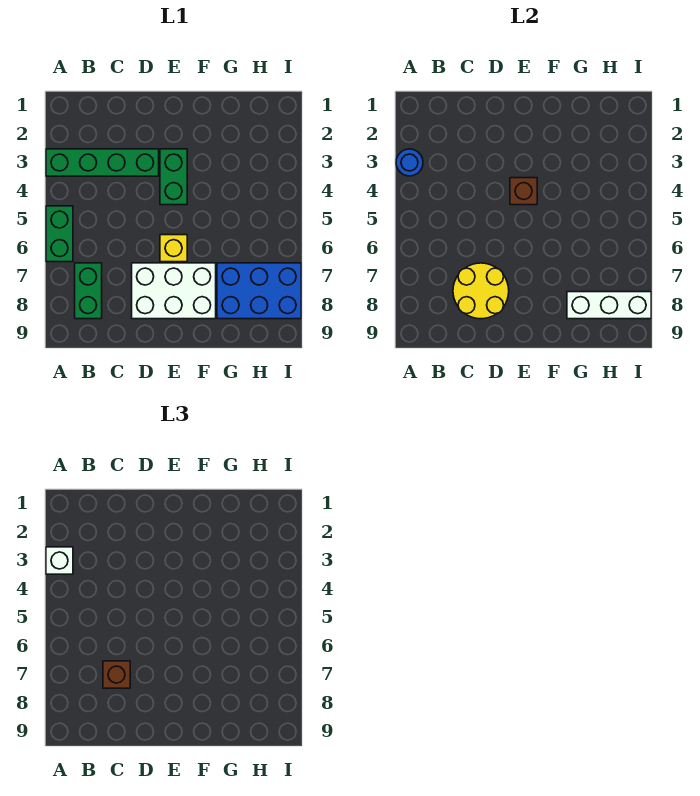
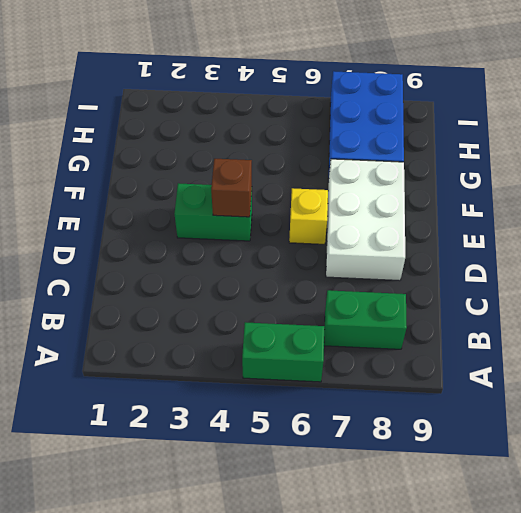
none -> green brick A3:D3 level 1
none -> blue round brick A3 level 2
none -> yellow round brick C7:D8 level 2

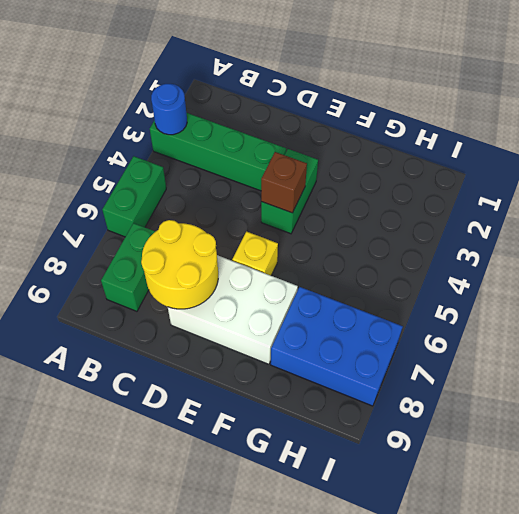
none -> white brick G8:I8 level 2
none -> white brick A3 level 3
none -> brown brick C7 level 3

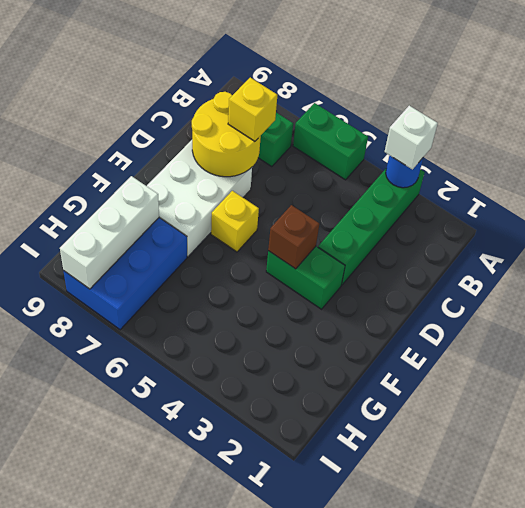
yellow brick C7 level 3 -> brown brick C7 level 3

